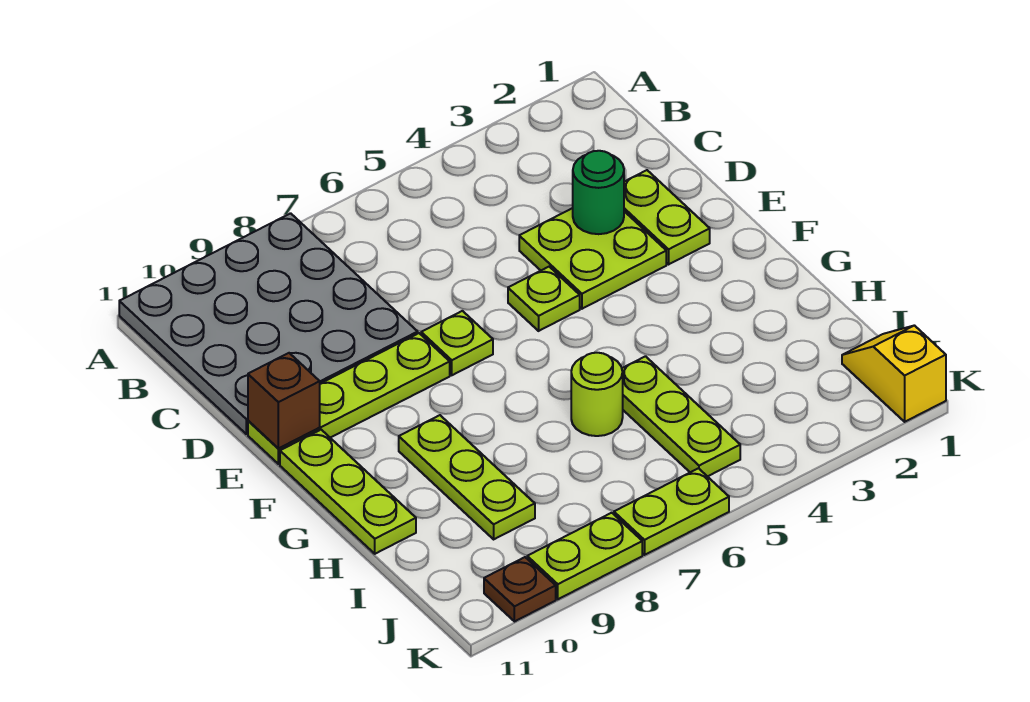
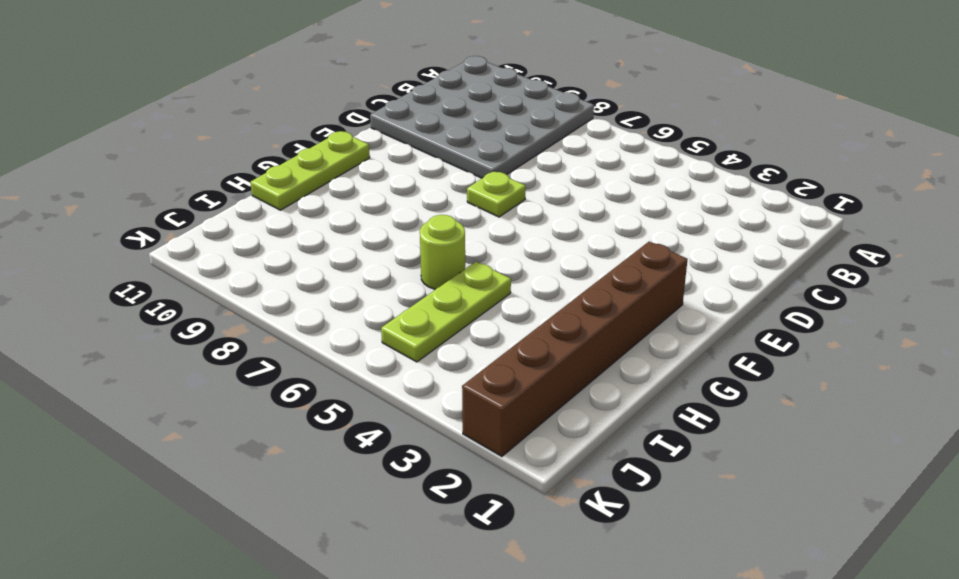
brown brick F2:K2 level 1 -> none
none -> lime plate D2:E2 level 1
none -> lime plate D3:E4 level 1
none -> lime plate E5 level 1

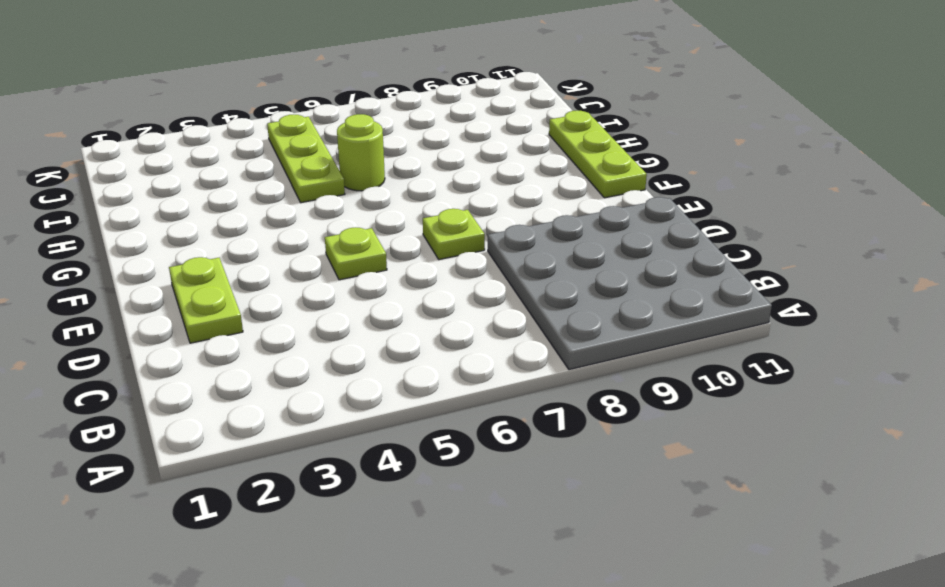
none -> lime plate D3:E4 level 1
none -> lime plate E8:E11 level 1
none -> lime plate G9:I9 level 1

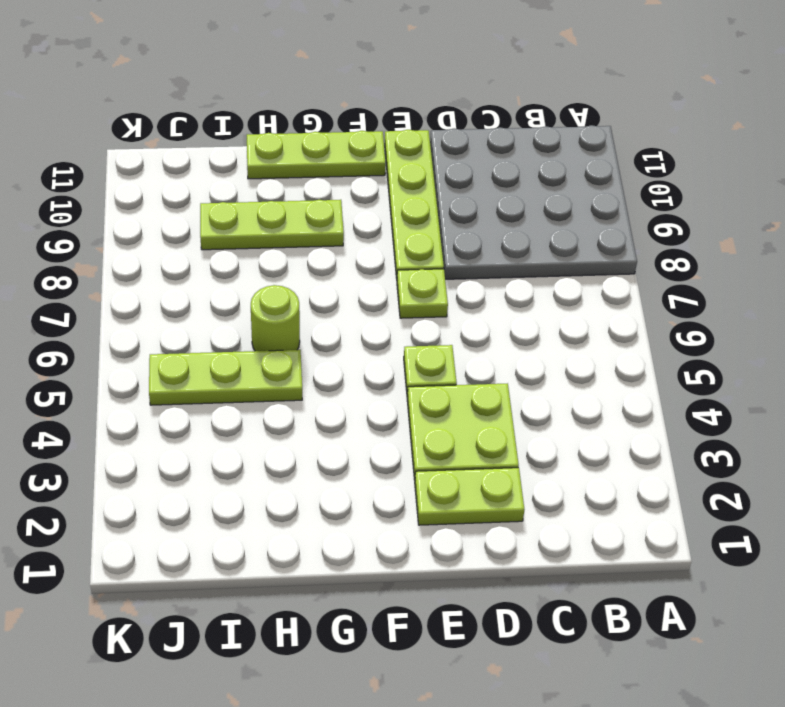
none -> yellow slope J1:K1 level 1 top K
none -> lime plate K6:K7 level 1
none -> lime plate K8:K9 level 1

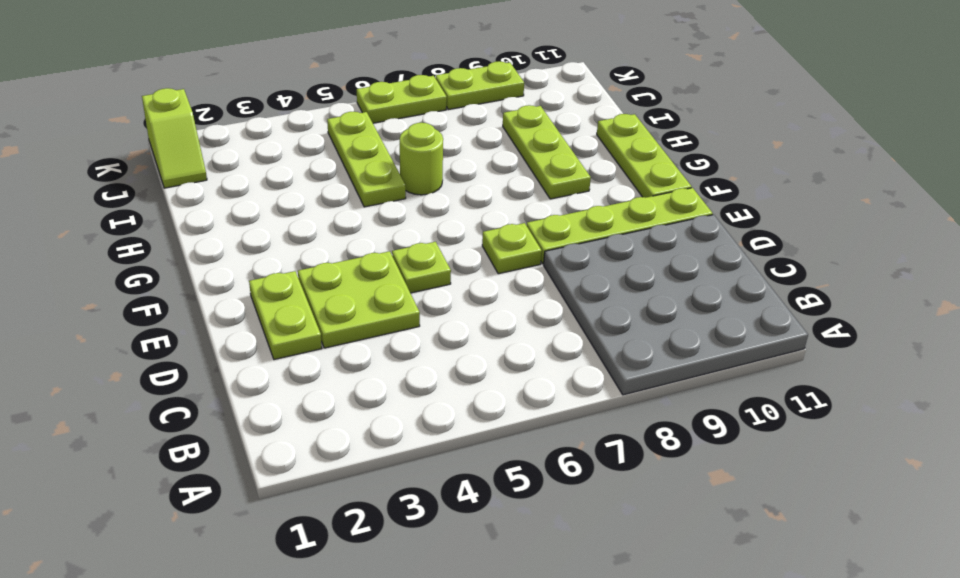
lime slope J1:K1 level 1 top K -> yellow slope J1:K1 level 1 top K
none -> brown plate K10 level 1
none -> green round brick D3 level 2
none -> brown brick E11 level 2

